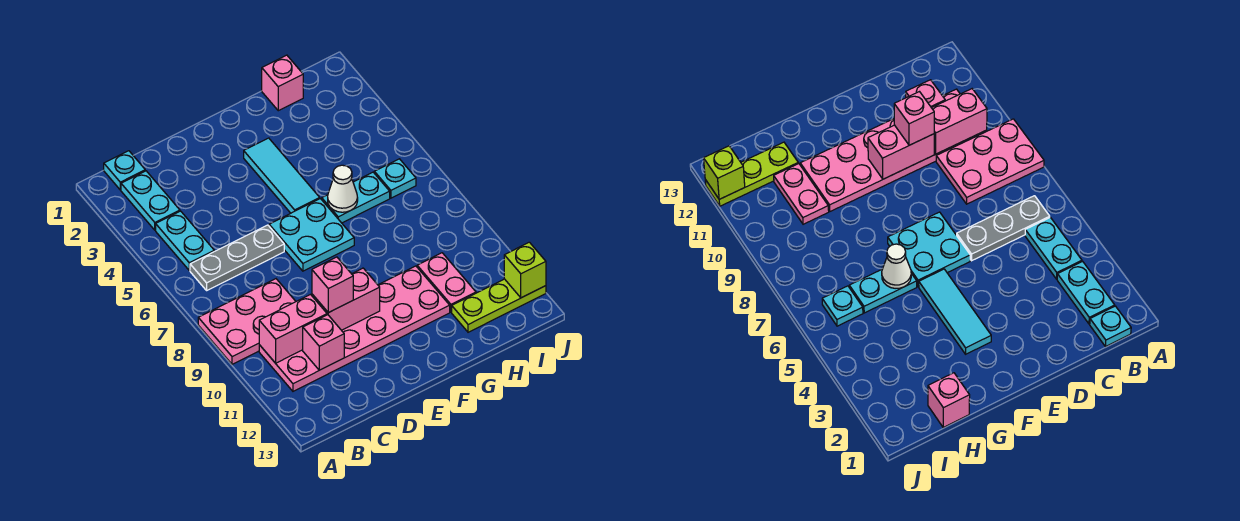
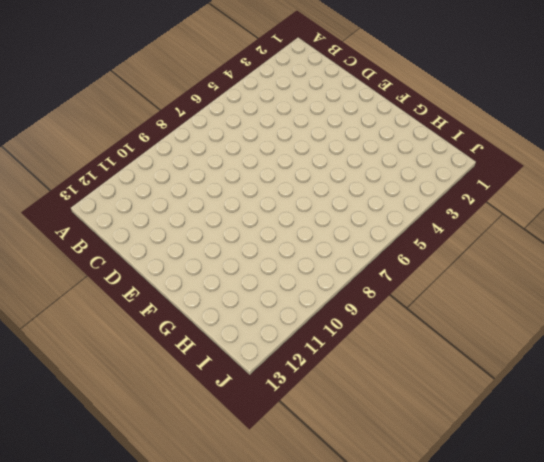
none -> pink plate A8:C9 level 1
none -> cyan plate B1 level 1
none -> cyan plate B2:B3 level 1

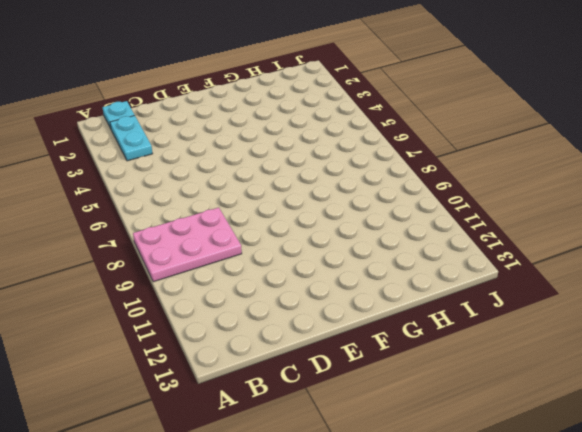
none -> cyan plate B4:B5 level 1
none -> grey plate B6:D6 level 1
none -> pink plate B10:G11 level 1

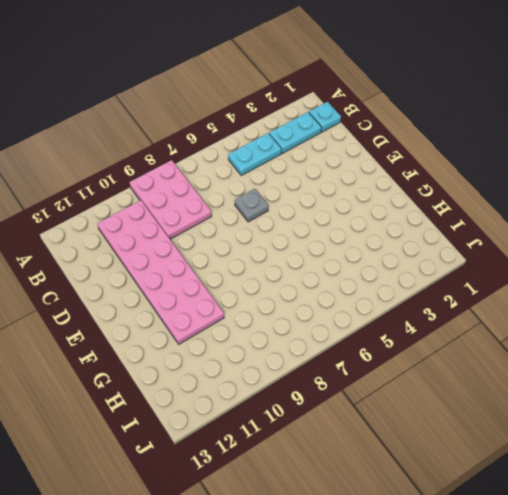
grey plate D6 level 1 -> grey plate B6:D6 level 1
none -> cyan plate E6:F7 level 1
none -> cyan tile F3:F5 level 1
none -> cyan plate G6:H6 level 1

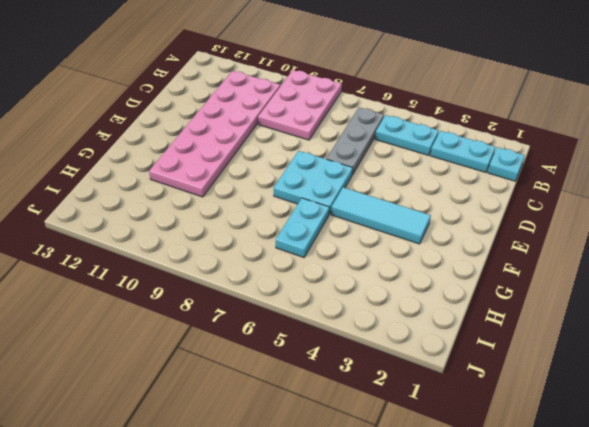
none -> pink brick H1 level 1
none -> pink plate H10:H11 level 1
none -> lime plate H12:J12 level 1

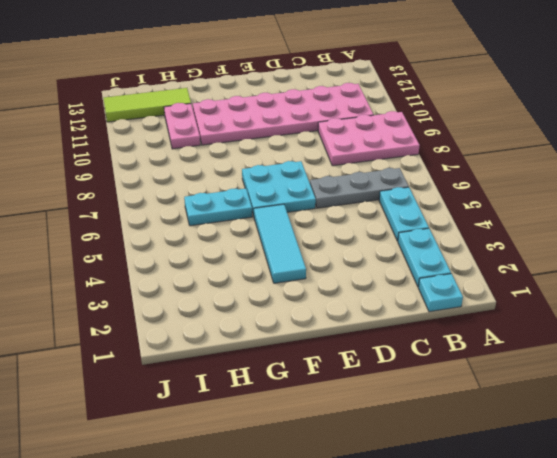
lime tile H12:J12 level 1 -> lime plate H12:J12 level 1
none -> pink brick H1 level 1
none -> cyan plate I6 level 1
none -> pink brick B10:C10 level 2

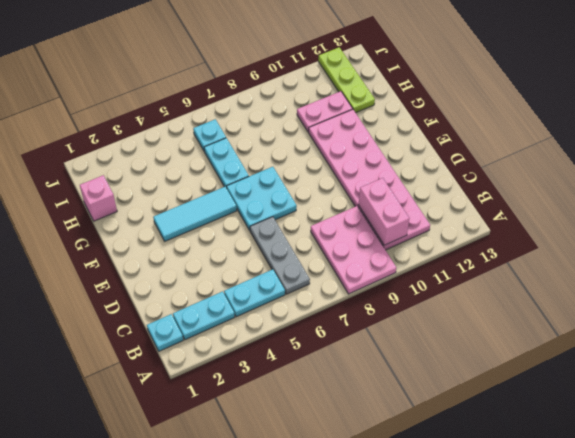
none -> pink brick C11 level 2
none -> pink brick D10:E10 level 2
none -> white cone G6 level 2

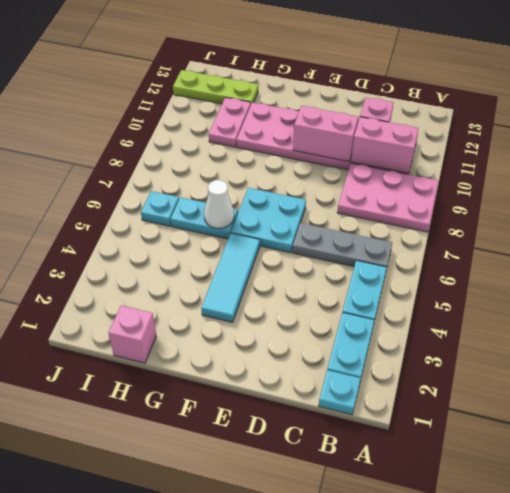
none -> lime brick J12 level 2
none -> pink brick D10 level 3

